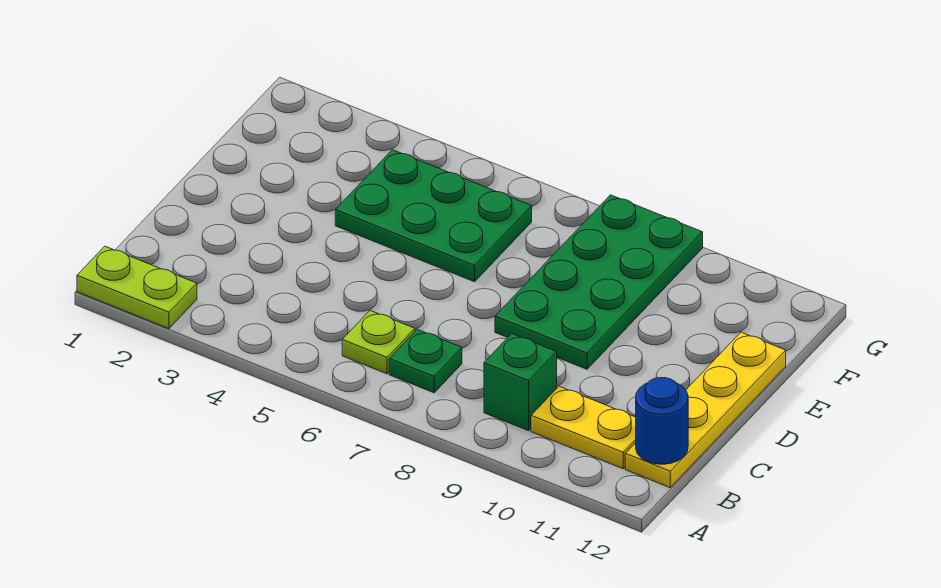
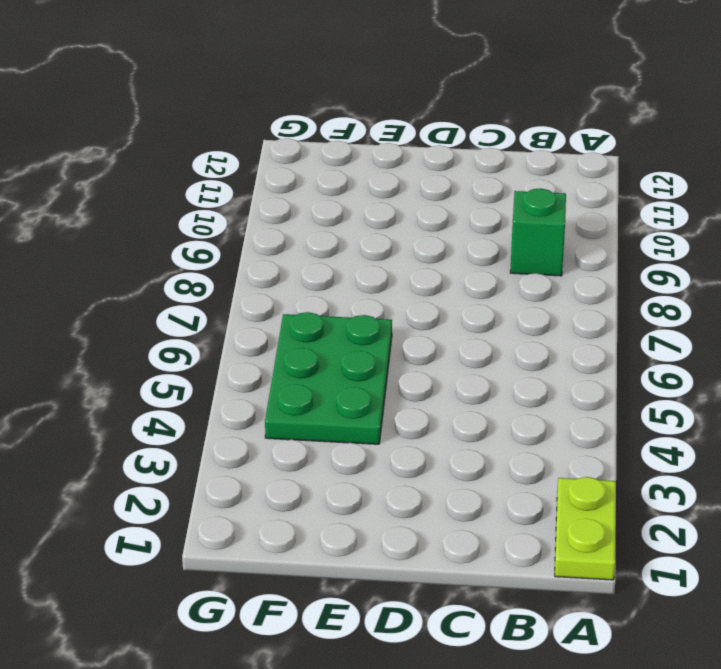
none -> lime plate B6 level 1
none -> green plate B7 level 1

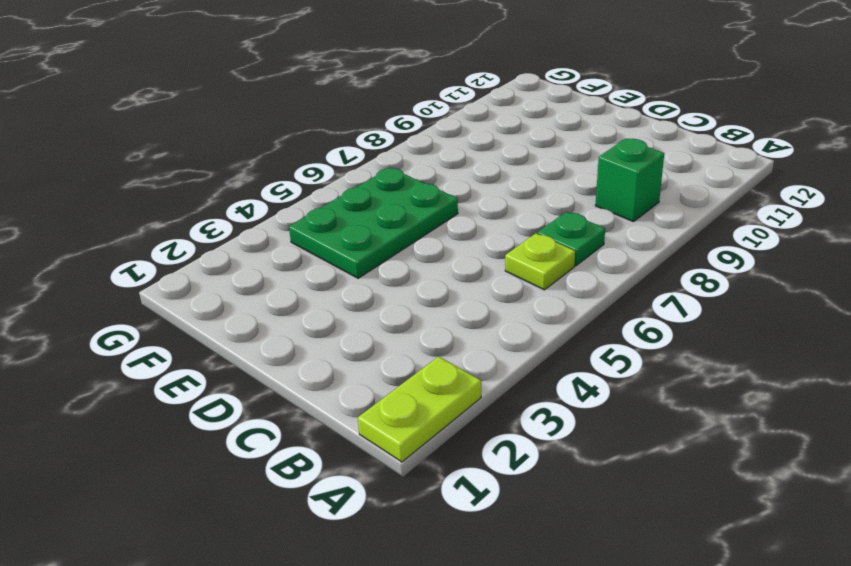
none -> yellow plate B10:B11 level 1
none -> yellow plate B12:E12 level 1

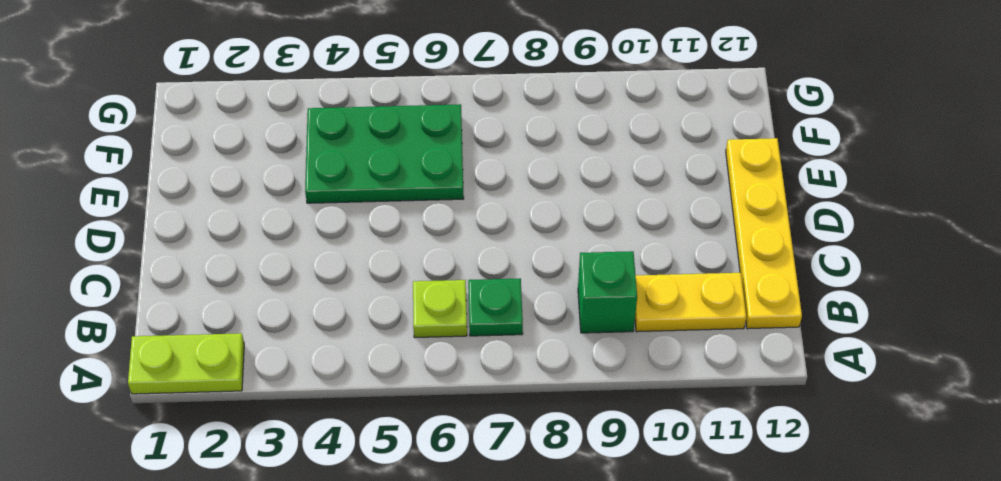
none -> green plate D8:G9 level 1
none -> blue round brick B12 level 2

